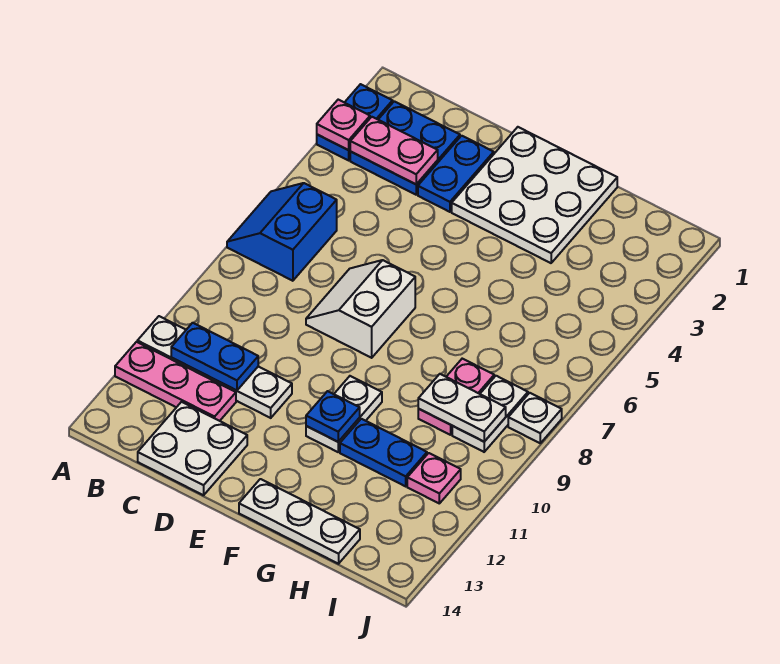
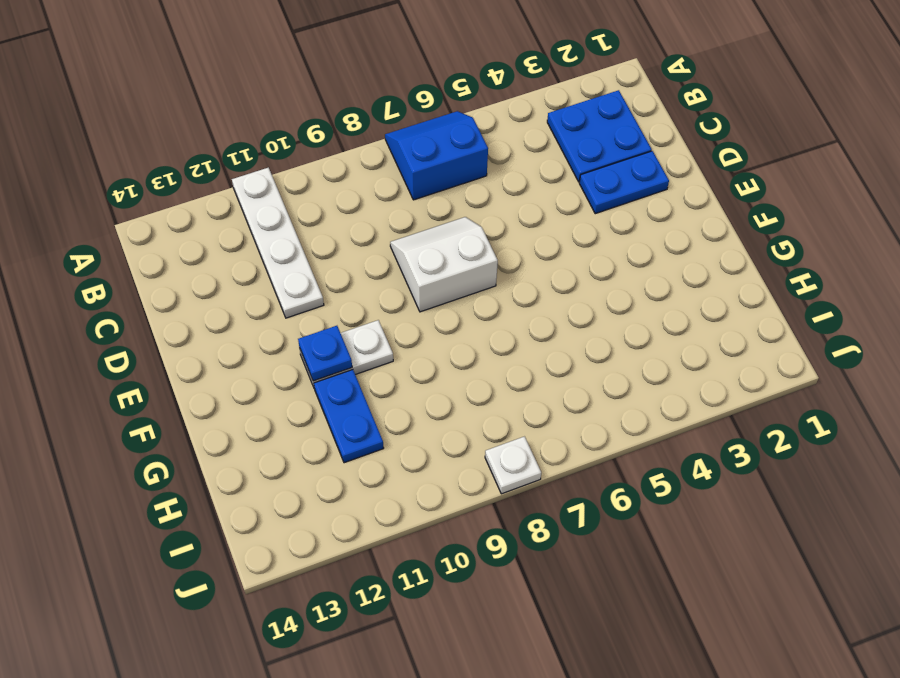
none -> blue plate A2:A3 level 1
none -> pink plate A12:C12 level 1
none -> white plate C13:D14 level 1

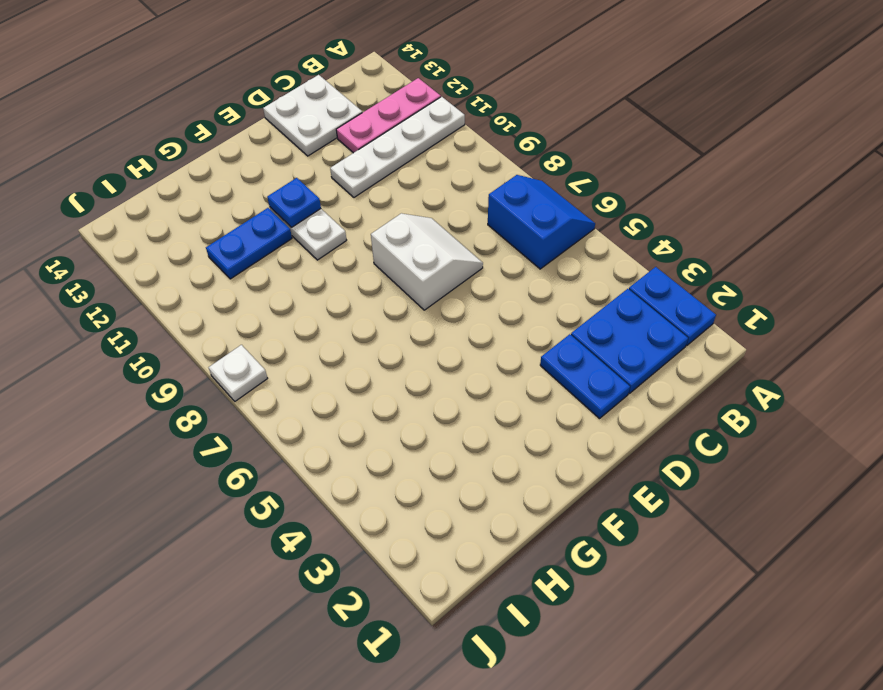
none -> white plate E1:G3 level 1
none -> white plate F14:H14 level 1
none -> pink plate H8:H9 level 1

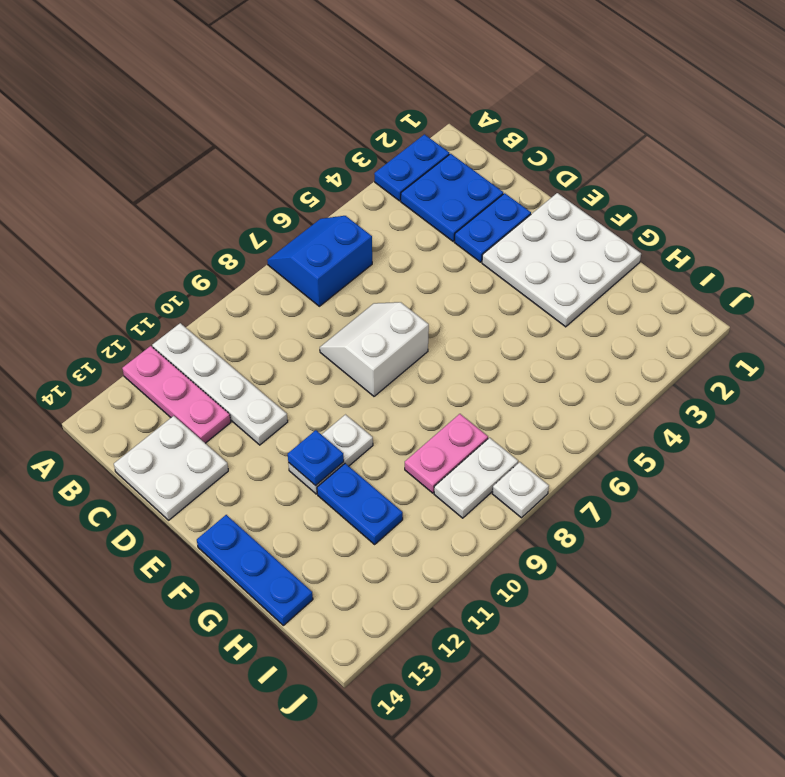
blue plate F14:H14 level 1 -> white plate F14:H14 level 1
none -> pink plate I11 level 1
none -> pink plate A3 level 2
none -> pink plate B3:C3 level 2

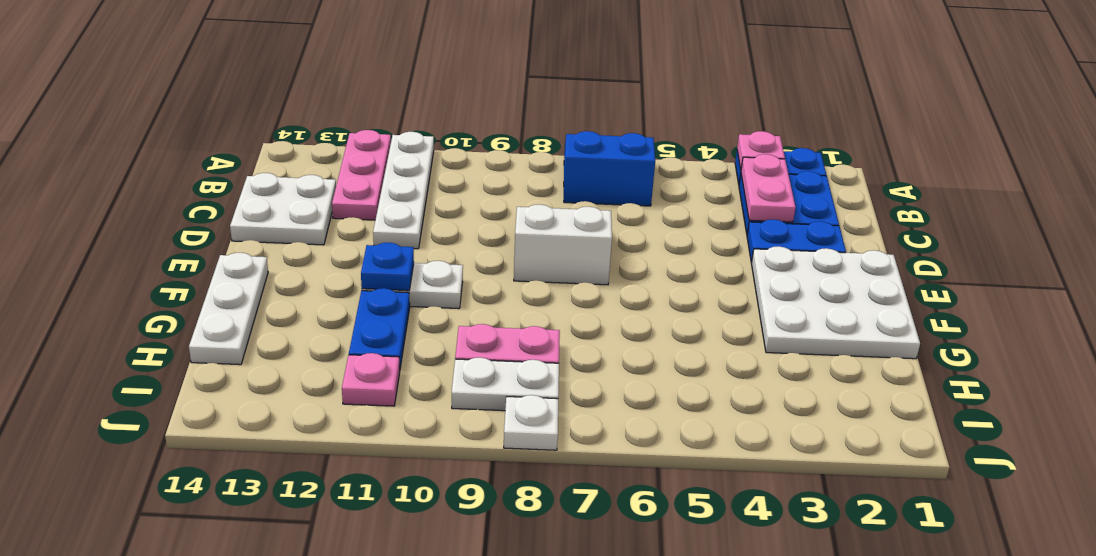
none -> blue plate B11:C11 level 2
none -> white plate H9:I9 level 2

